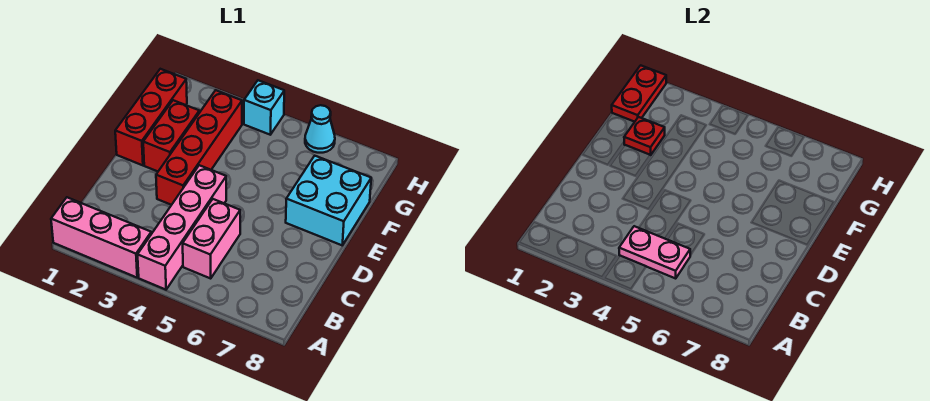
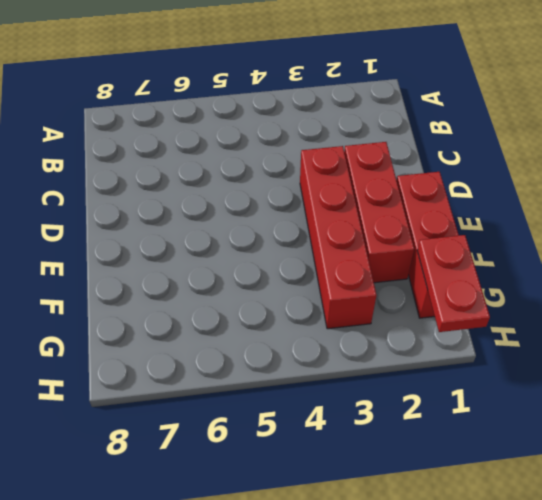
red brick D2:F2 level 1 -> red brick E2:F2 level 1
none -> pink brick A1:A3 level 1
none -> pink brick A4:D4 level 1
none -> pink brick B5:C5 level 1

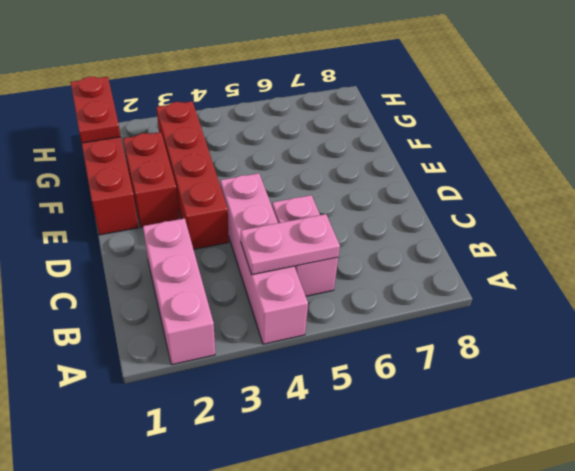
pink brick A2:C2 level 1 -> pink brick A1:A3 level 1
none -> cyan brick E7:F8 level 1
none -> cyan brick H4 level 1
none -> cyan cone H6 level 1

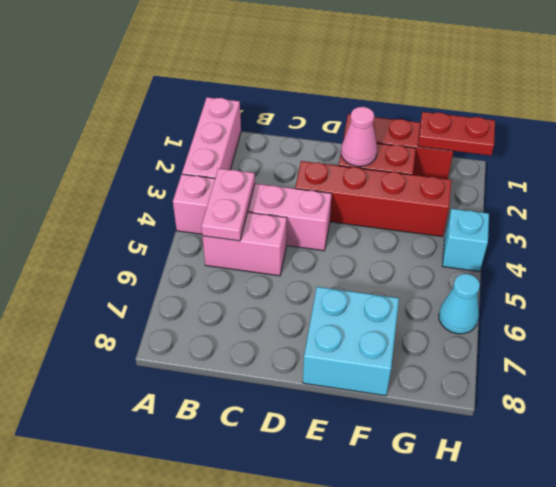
pink cone E2 level 2 -> none
none -> red plate F2 level 2

